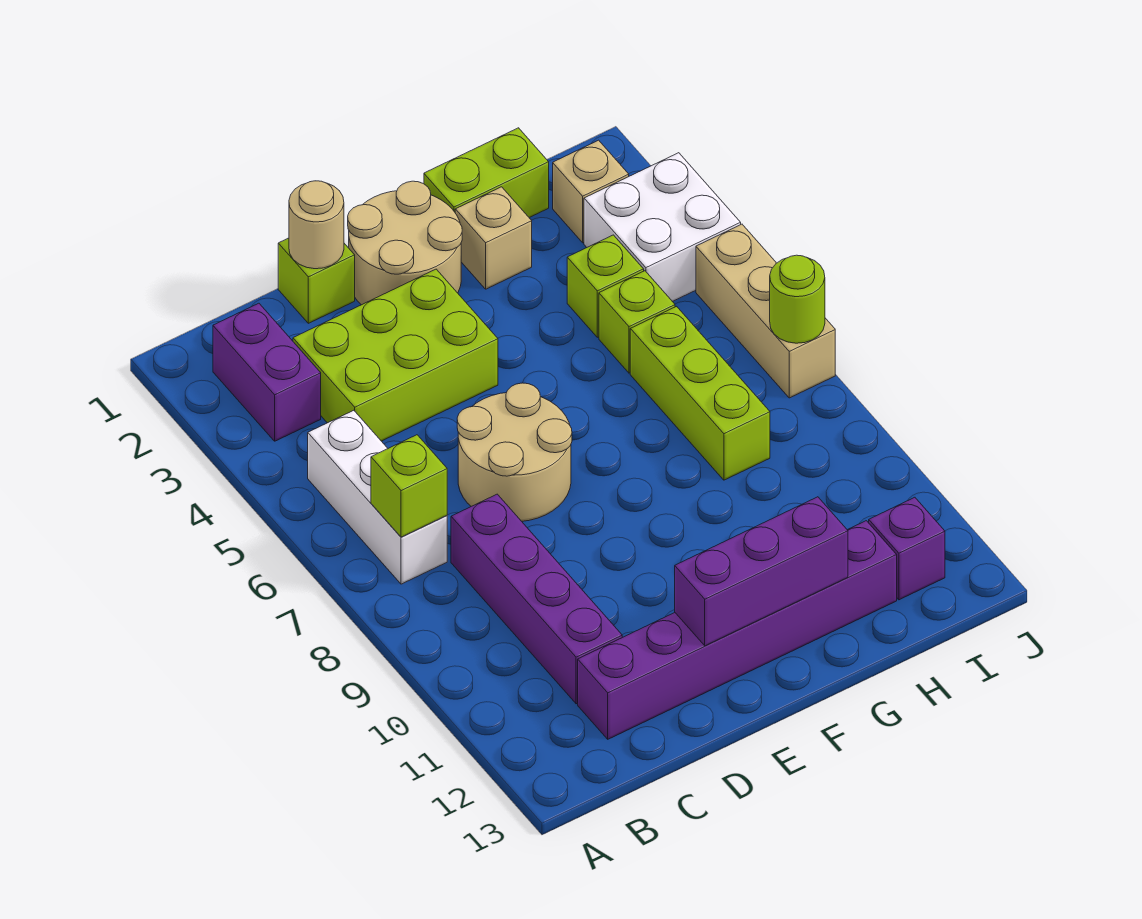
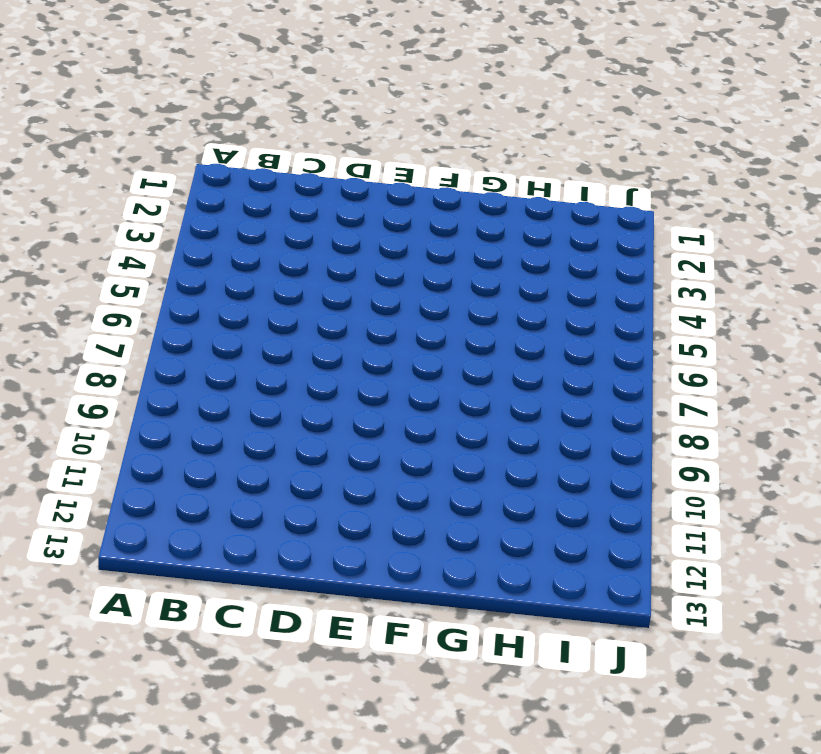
none -> purple brick B2:B3 level 1
none -> white brick B5:B7 level 1
none -> lime brick C3:E4 level 1

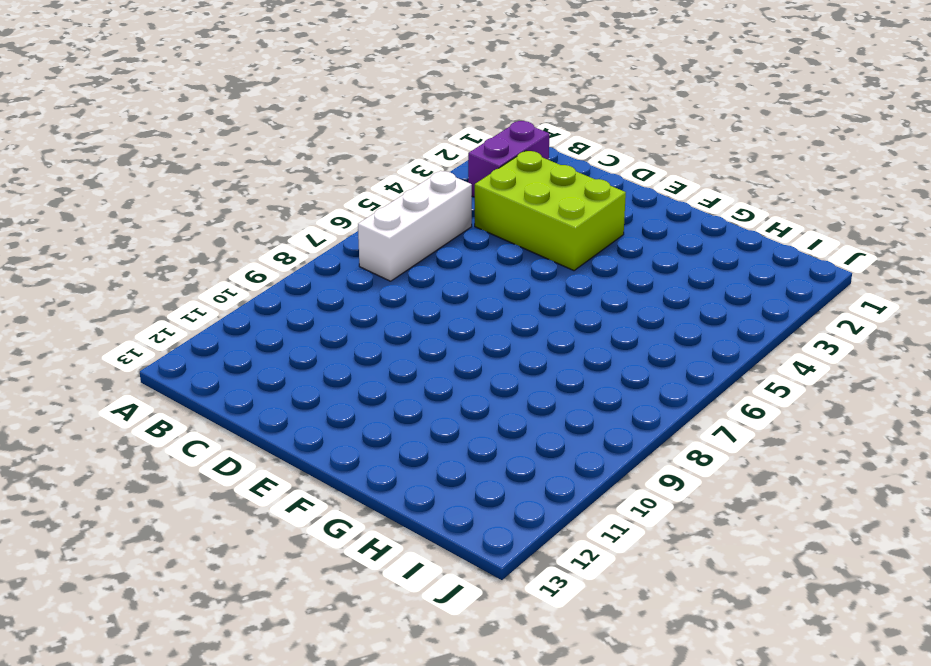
none -> purple brick C8:C11 level 1
none -> purple brick C12:H12 level 1
none -> lime brick D1 level 1

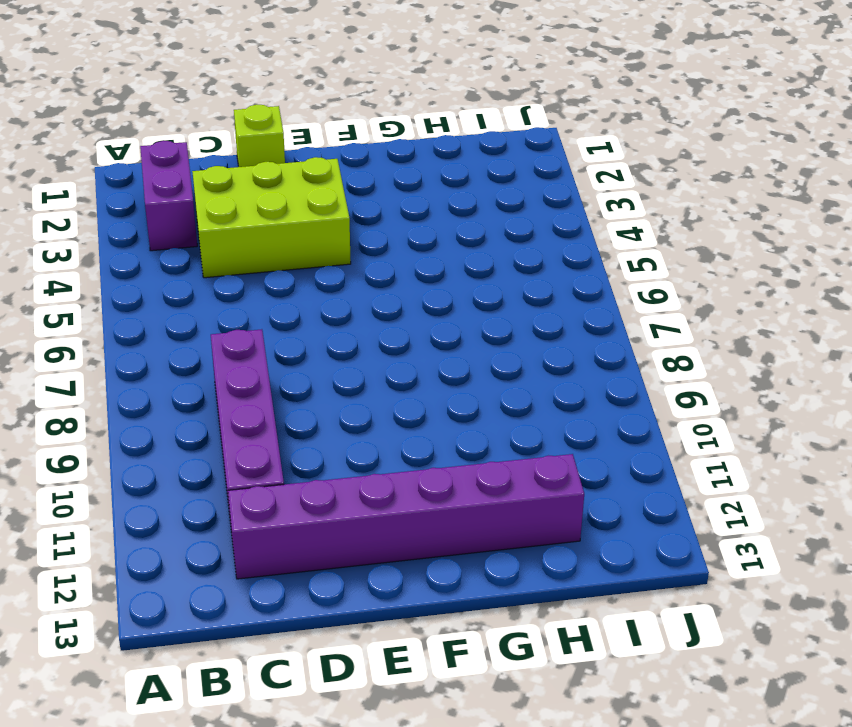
none -> white brick B5:B7 level 1
none -> tan round brick D6:E7 level 1
none -> tan round brick E1:F2 level 1

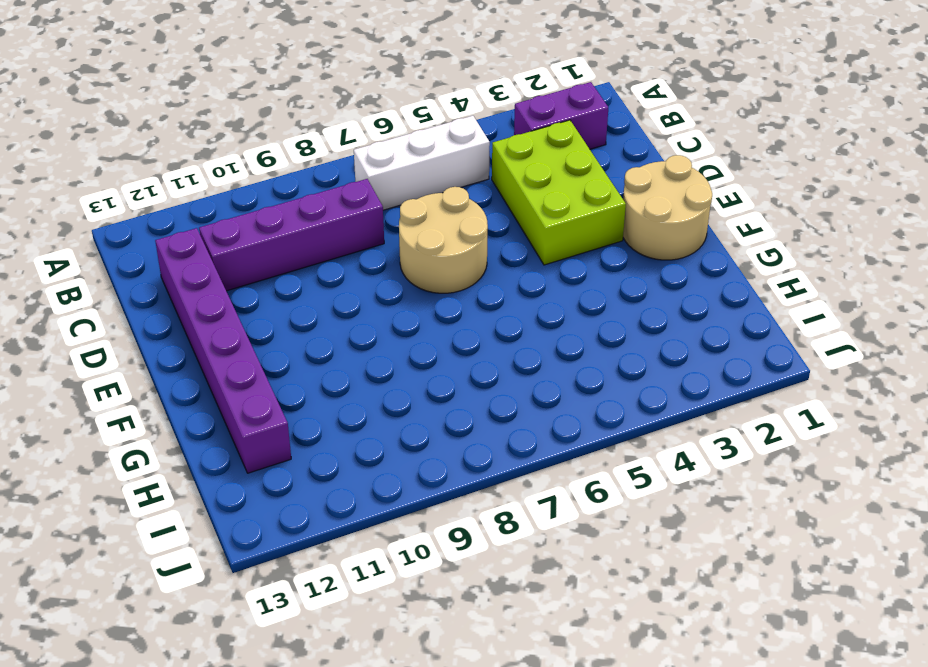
none -> lime brick D1 level 1
none -> lime brick G1:H1 level 1
none -> tan brick G2 level 1

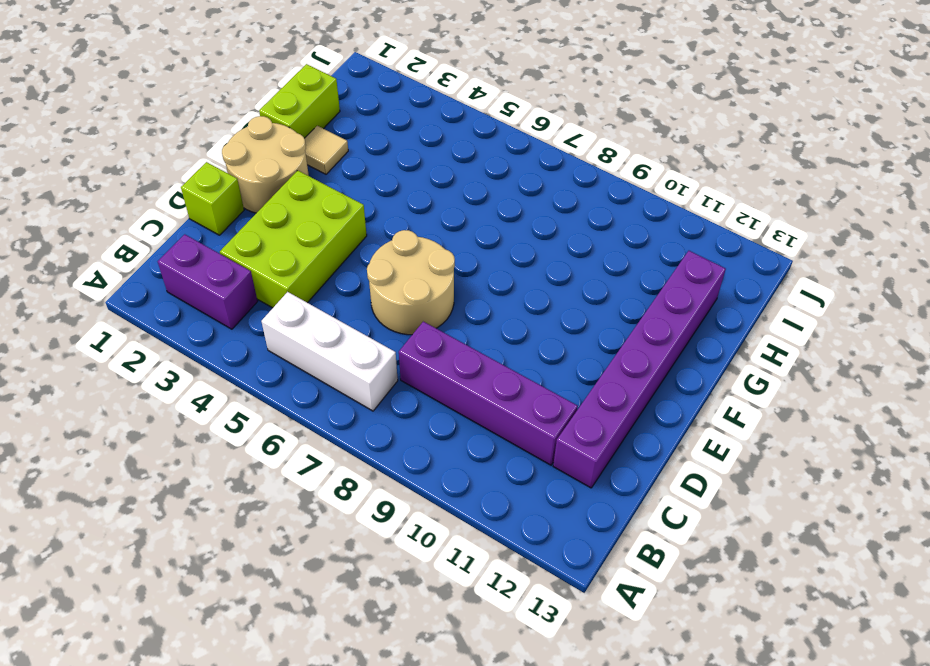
tan tile G2 level 1 -> tan brick G2 level 1
none -> lime brick H4 level 1
none -> lime brick H5 level 1
none -> lime brick H6:H8 level 1

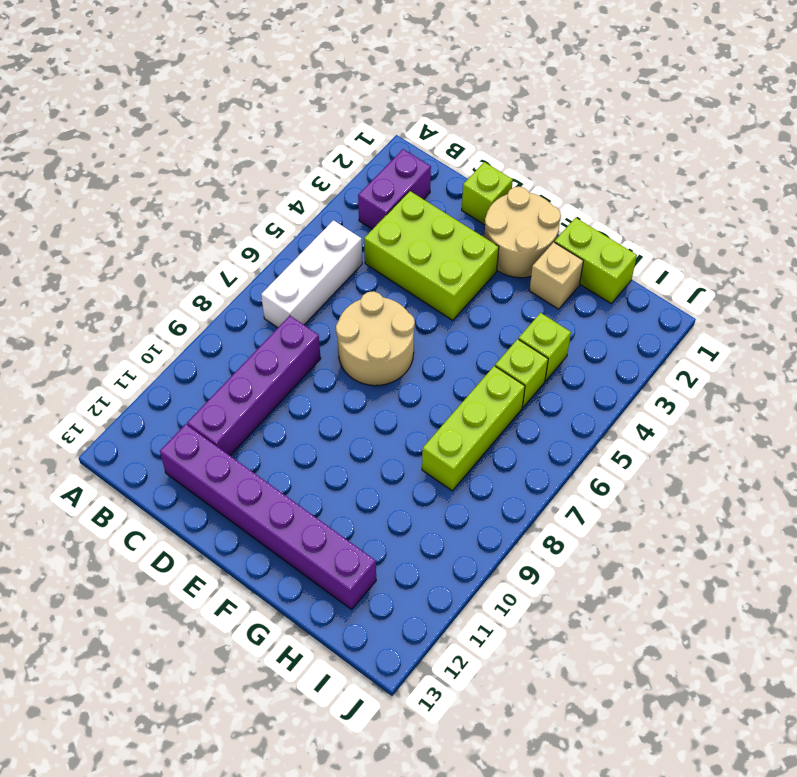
none -> tan brick I2 level 1
none -> white brick I3:J4 level 1
none -> purple brick I12 level 1

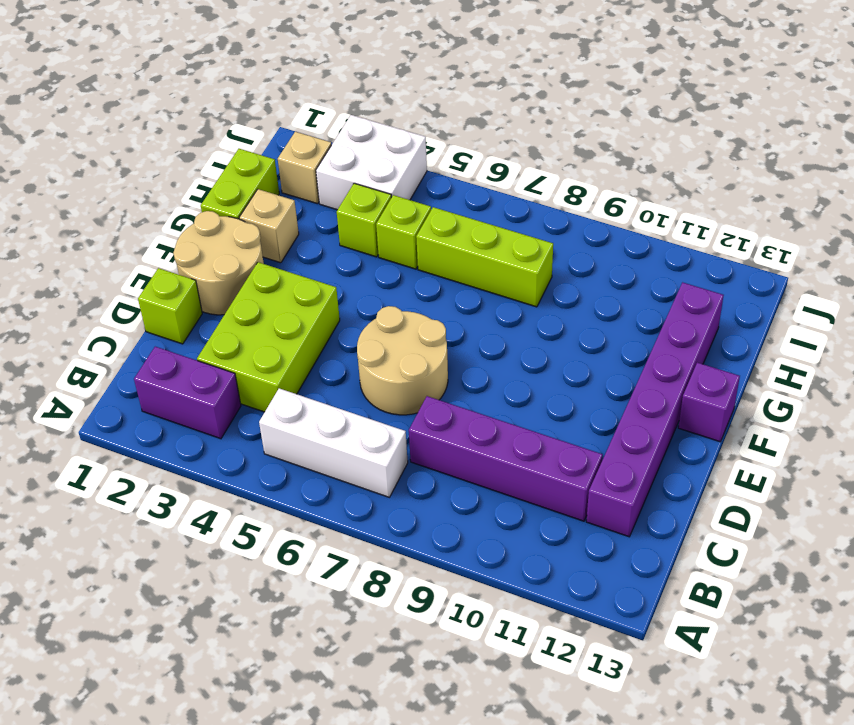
purple brick F13 level 1 -> purple brick I12 level 1
none -> tan brick J5:J7 level 1
none -> lime brick B7 level 2
none -> tan round brick D1 level 2

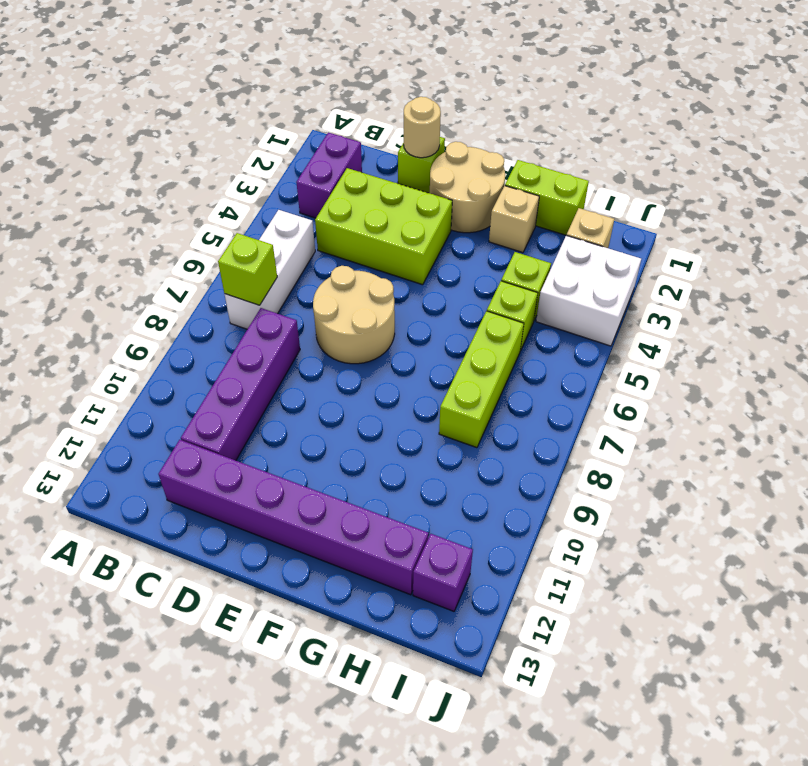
none -> tan brick J5:J7 level 1
none -> purple brick E12:G12 level 2
none -> lime round brick J7 level 2

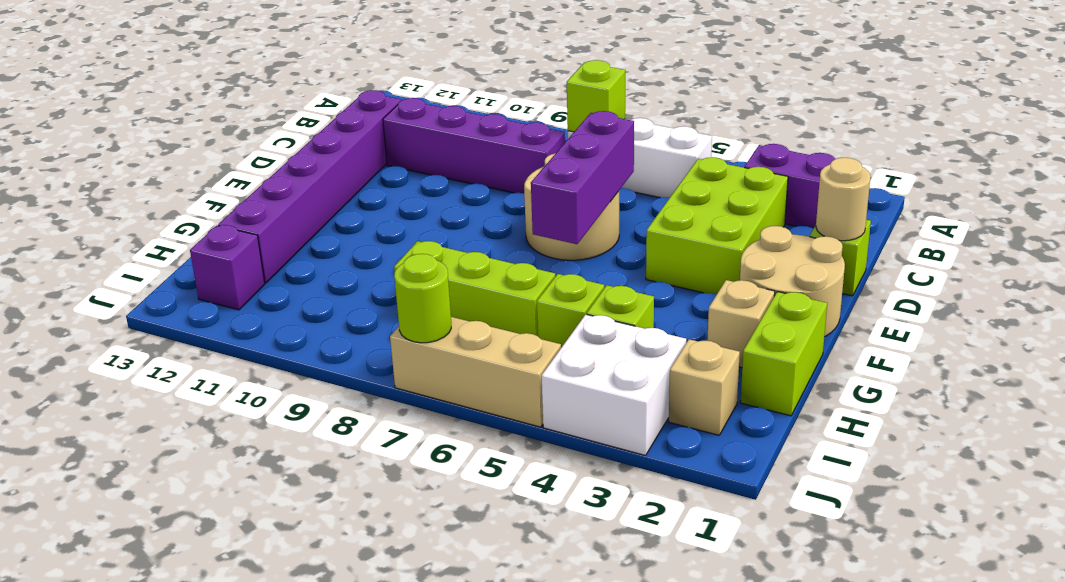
purple brick D6:F6 level 2 -> purple brick E12:G12 level 2

